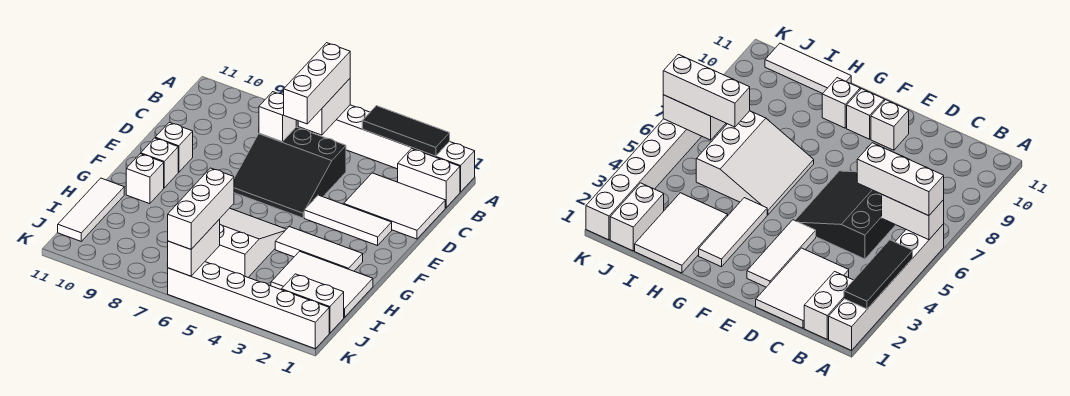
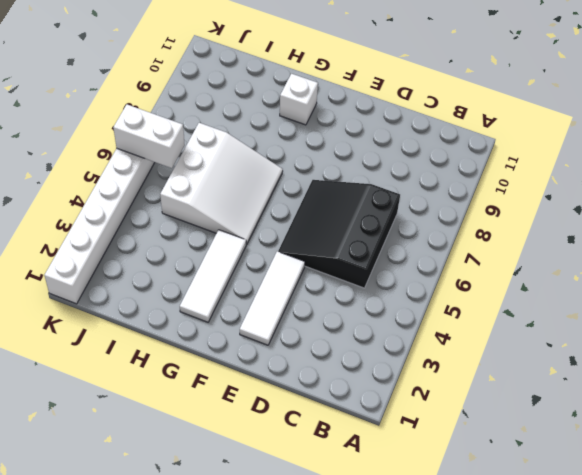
none -> white brick A1:A6 level 1
none -> white brick B1:B2 level 1
none -> white tile C1:D3 level 1

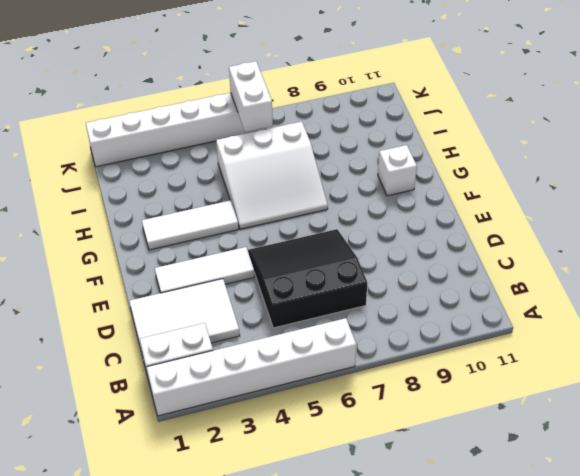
none -> white brick E10 level 1
none -> white brick F10 level 1
none -> white tile H1:I3 level 1

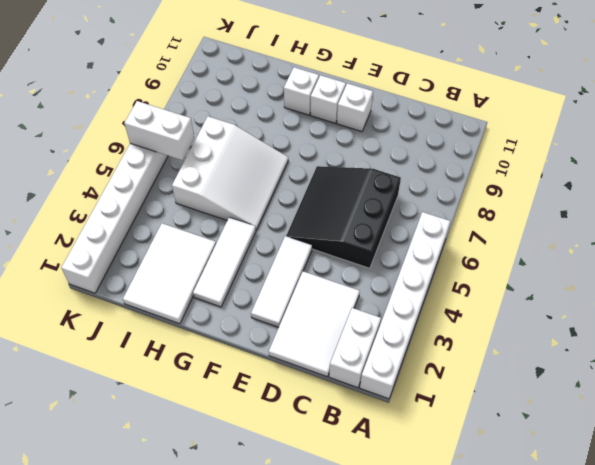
none -> white tile H11:J11 level 1
none -> white brick J1:J2 level 1
none -> black tile A2:A4 level 2

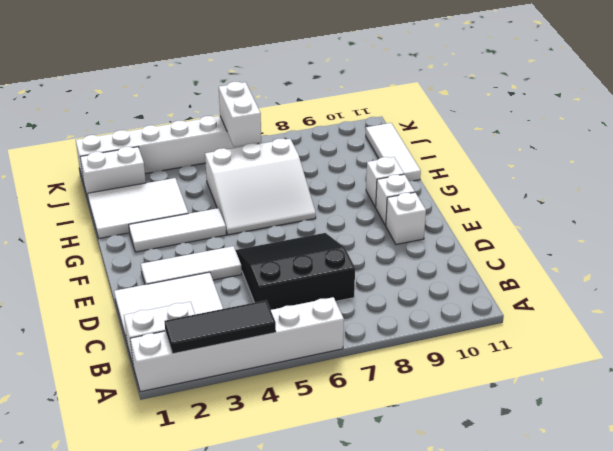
none -> white brick A6:B6 level 2
none -> white brick C7 level 2
none -> white brick A6:C6 level 3

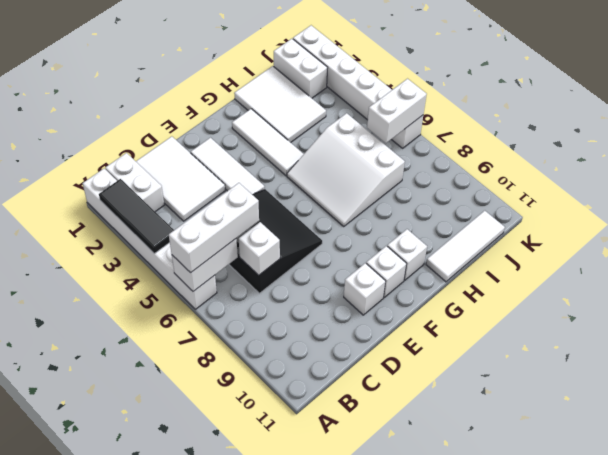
none -> white brick I6:K6 level 3

